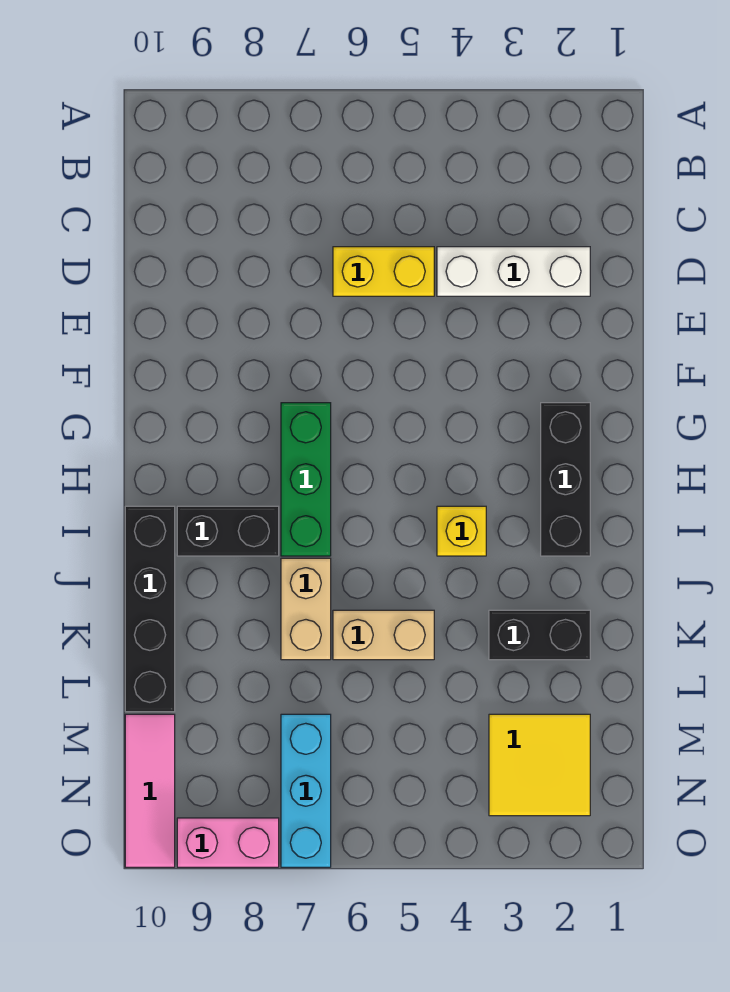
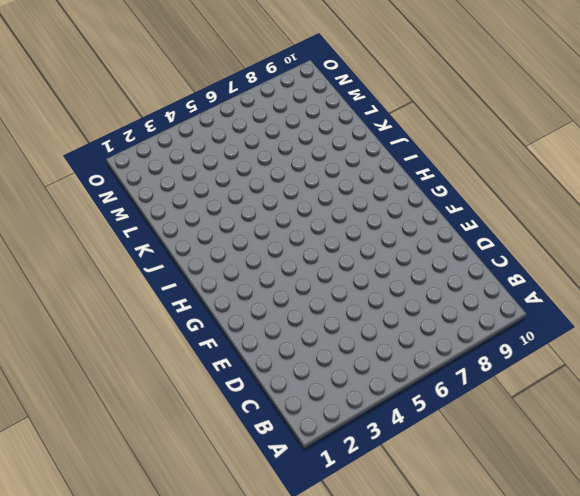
none -> white brick D2:D4 level 1
none -> yellow brick D5:D6 level 1
none -> black brick G2:I2 level 1

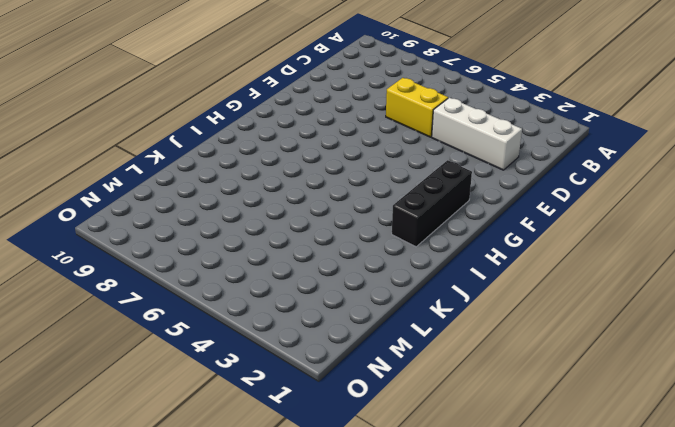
none -> green brick G7:I7 level 1
none -> yellow brick I4 level 1
none -> black brick I8:I9 level 1

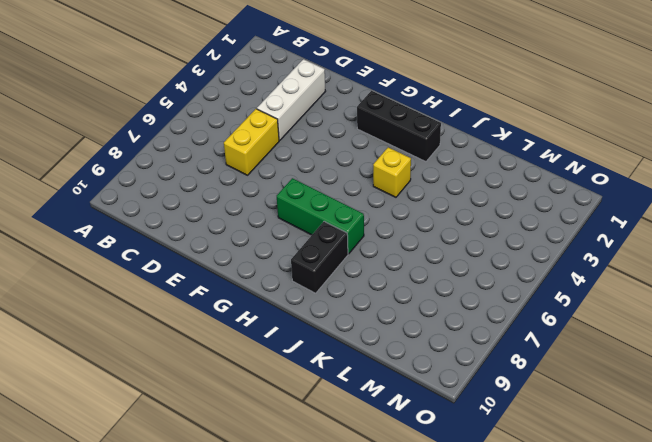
none -> black brick I10:L10 level 1
none -> tan brick J7:K7 level 1
none -> black brick K2:K3 level 1

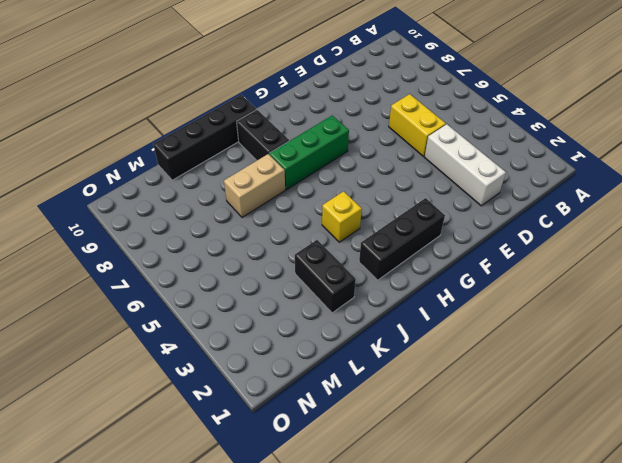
none -> tan brick K5:K6 level 1
none -> yellow tile M2:N3 level 1
none -> cyan brick M7:O7 level 1

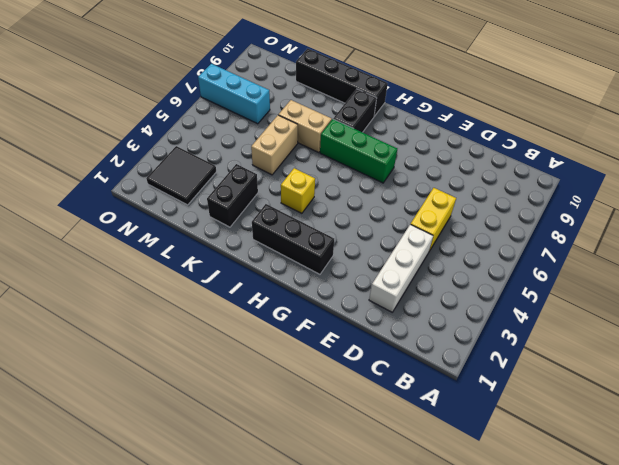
black tile M2:N3 level 1 -> yellow tile M2:N3 level 1
none -> pink tile M10:O10 level 1
none -> pink brick O8:O9 level 1

